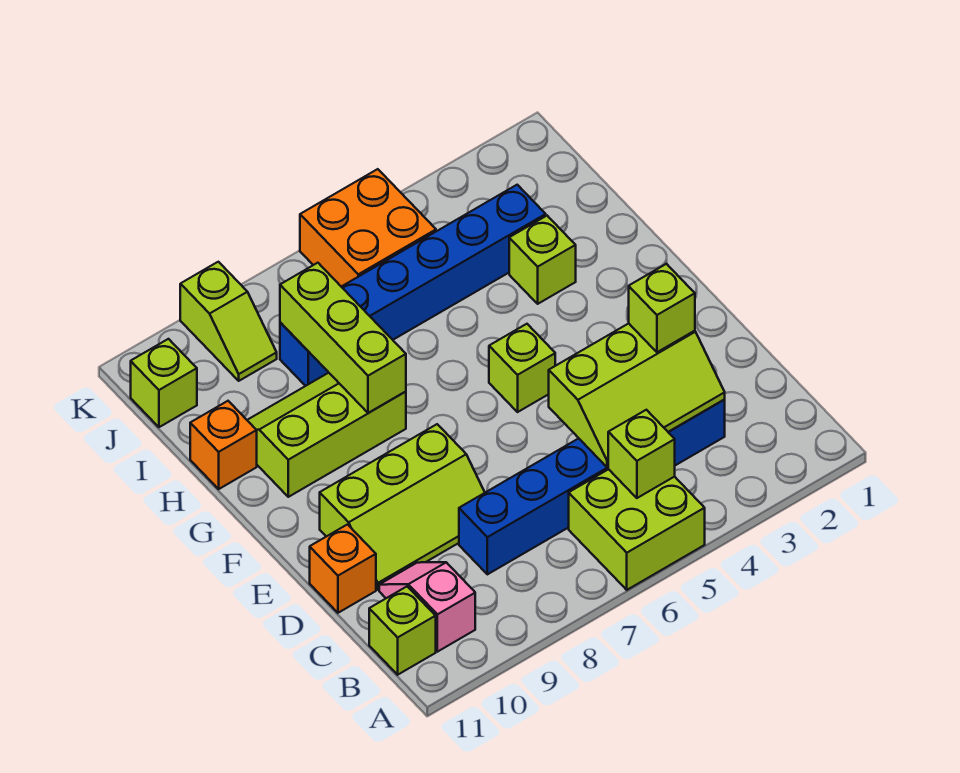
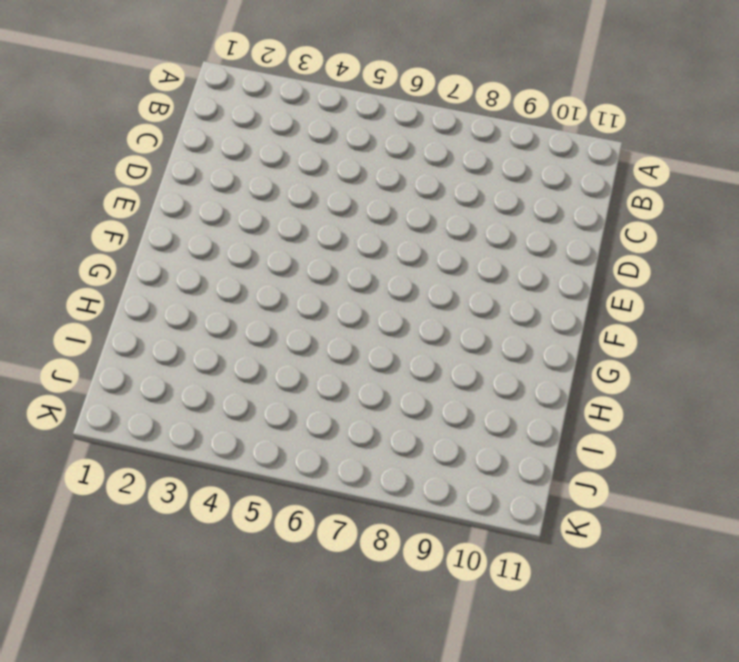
none -> lime brick A5:B6 level 1
none -> pink slope B10:C10 level 1 top B
none -> lime brick B11 level 1

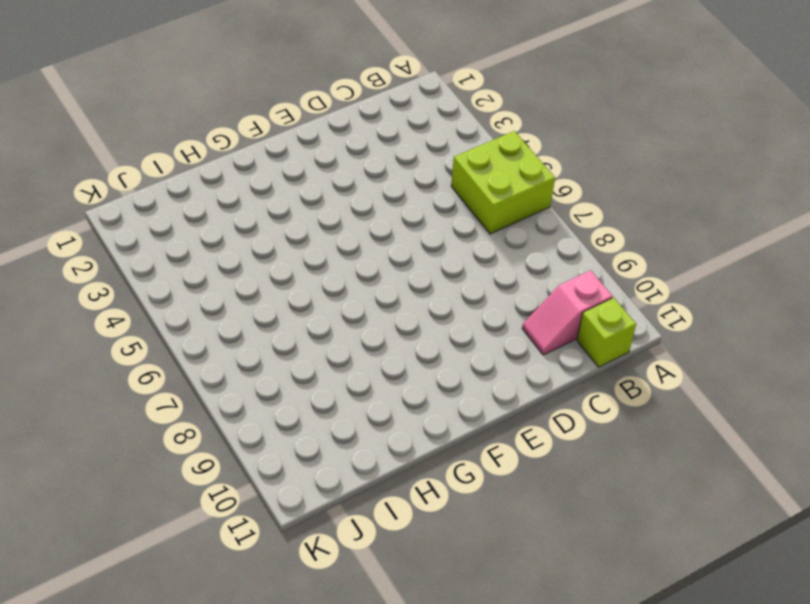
none -> blue brick C3:C8 level 1
none -> lime slope D8:E10 level 1 top E
none -> orange brick D11 level 1

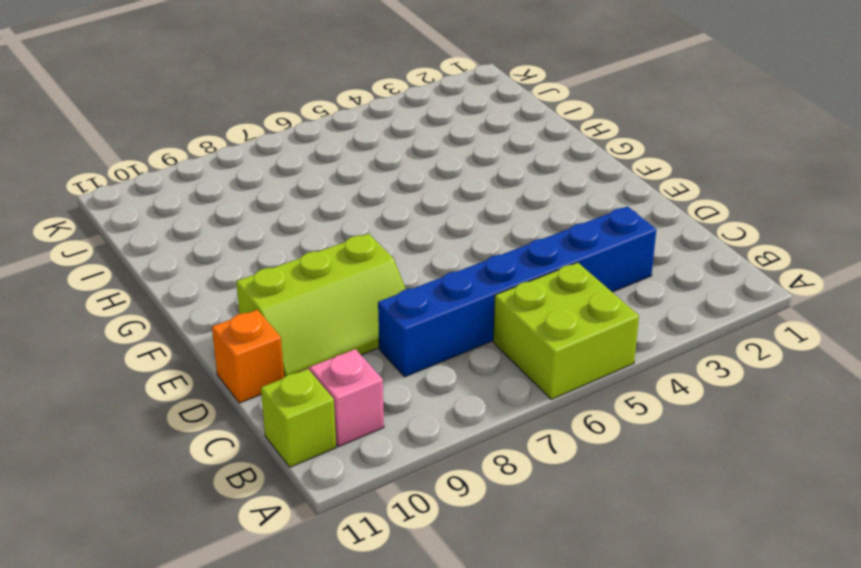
none -> lime brick F5 level 1
none -> lime slope G8:H10 level 1 top G
none -> lime brick H3 level 1

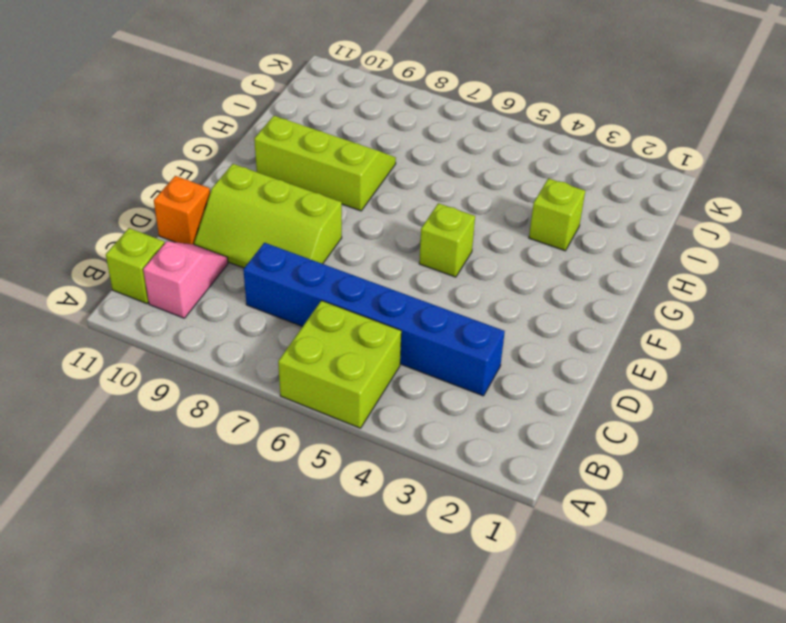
none -> orange brick H11 level 1
none -> blue brick I3:I8 level 1
none -> orange brick J5:K6 level 1

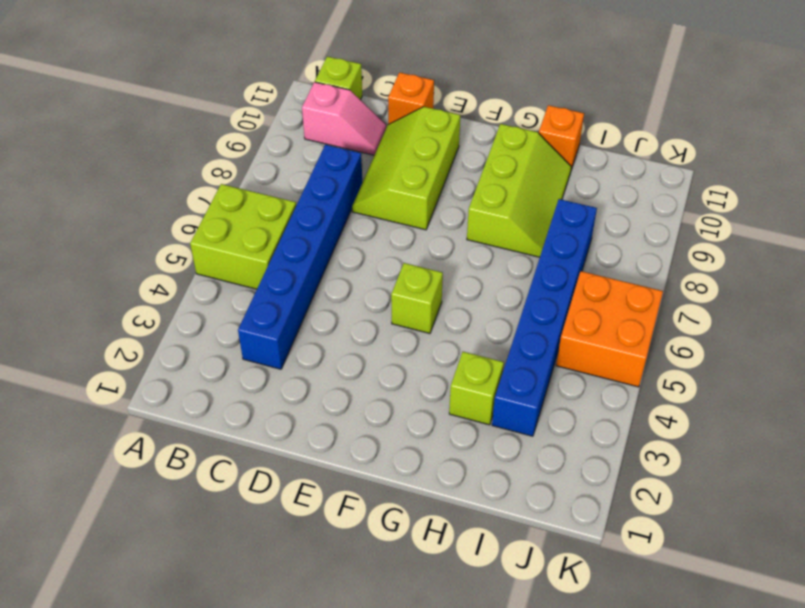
none -> lime slope J9:K9 level 1 top K
none -> lime brick J11 level 1
none -> lime brick B5 level 2

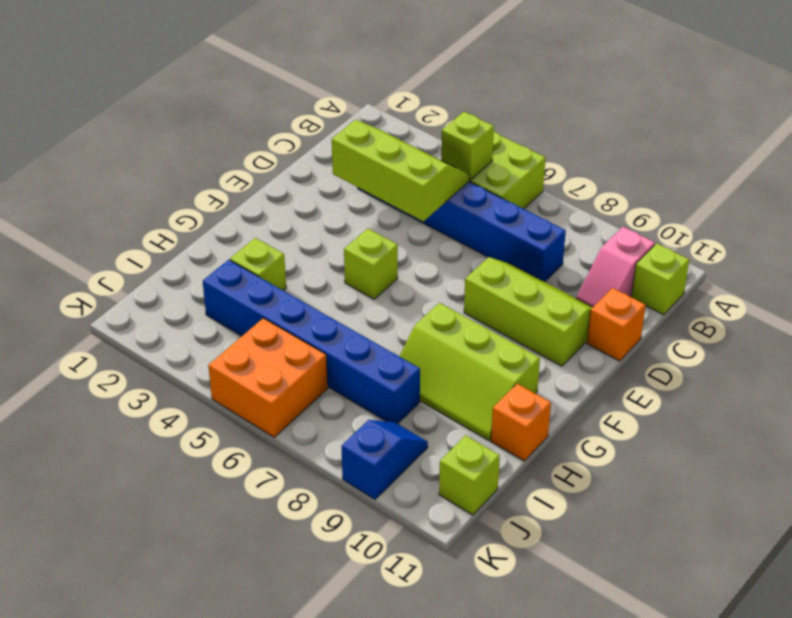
blue slope J9:K9 level 1 top K -> lime slope J9:K9 level 1 top K
none -> lime brick G8:I8 level 2
none -> lime brick D3 level 3

